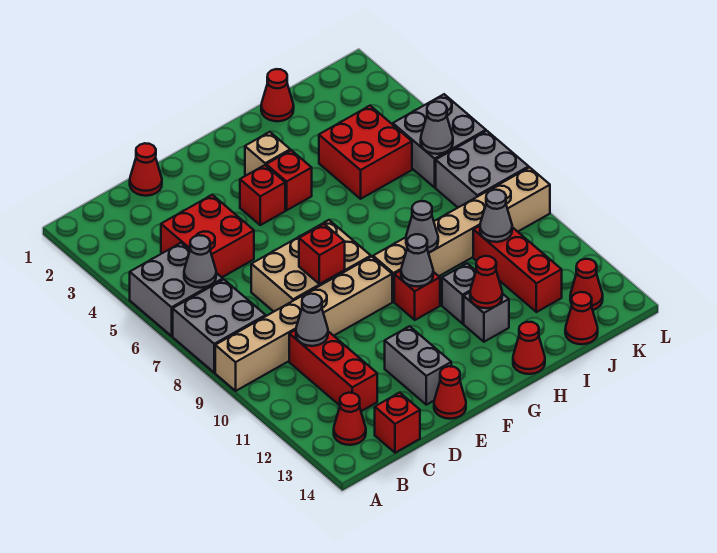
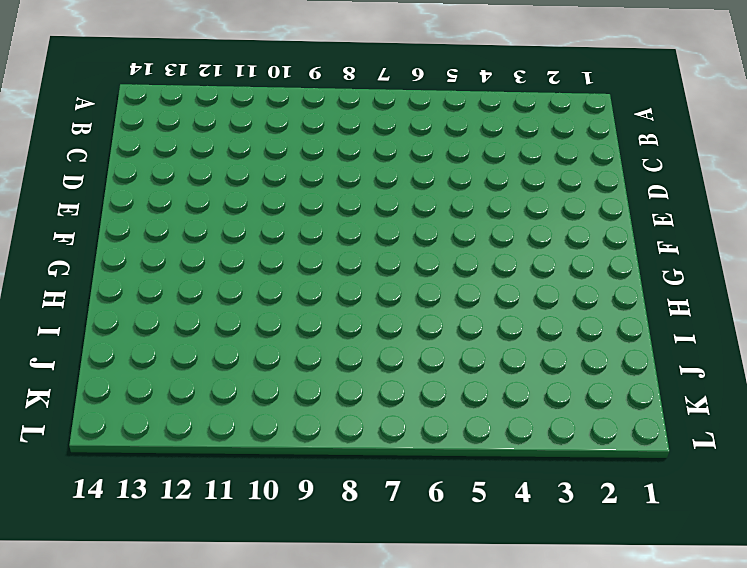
none -> grey brick A5:B6 level 1
none -> grey brick A7:B8 level 1
none -> tan brick A9:F9 level 1
none -> red cone B13 level 1

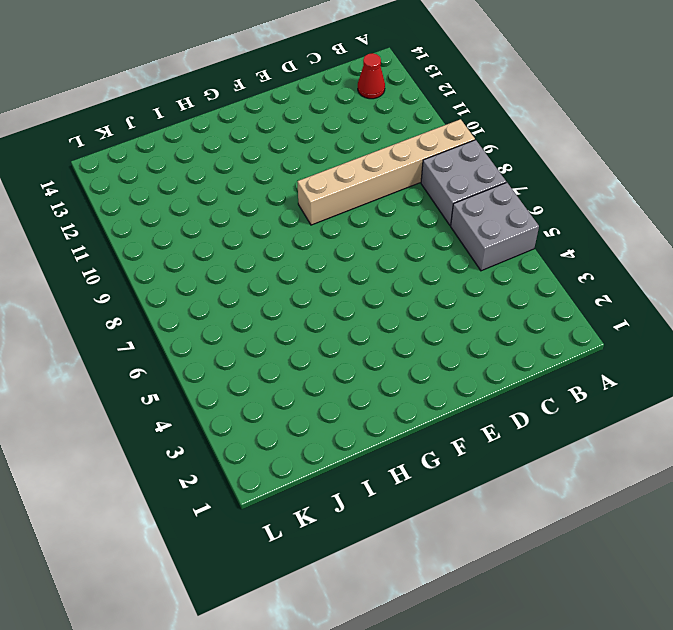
none -> red brick C4:D5 level 1
none -> red brick C10:C12 level 1
none -> red brick C14 level 1
none -> red cone D1 level 1

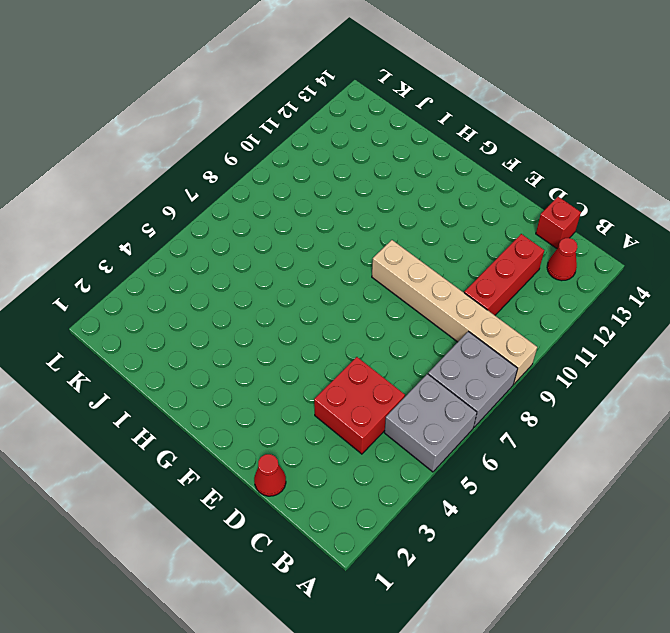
none -> tan brick D7:F8 level 1
none -> grey brick E12:E13 level 1
none -> red cone E14 level 1
none -> red brick F4 level 1

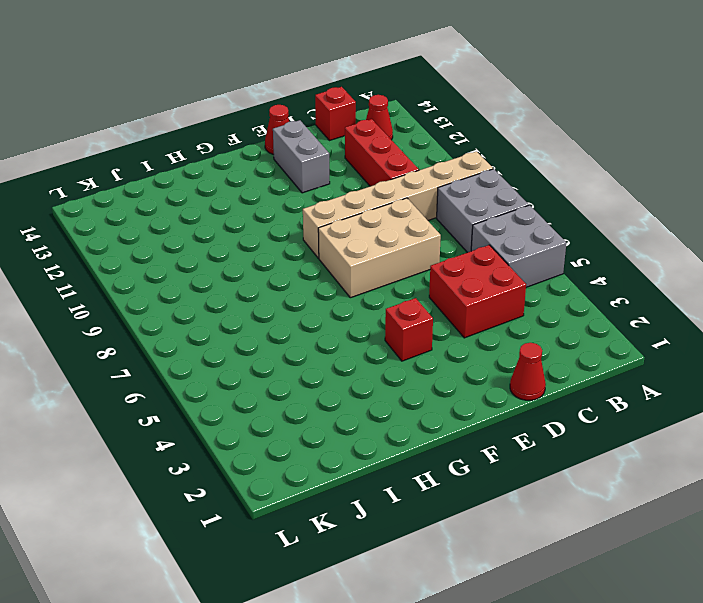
none -> tan brick G3 level 1
none -> red brick G4 level 1
none -> tan brick G9:L9 level 1
none -> red brick G10 level 1

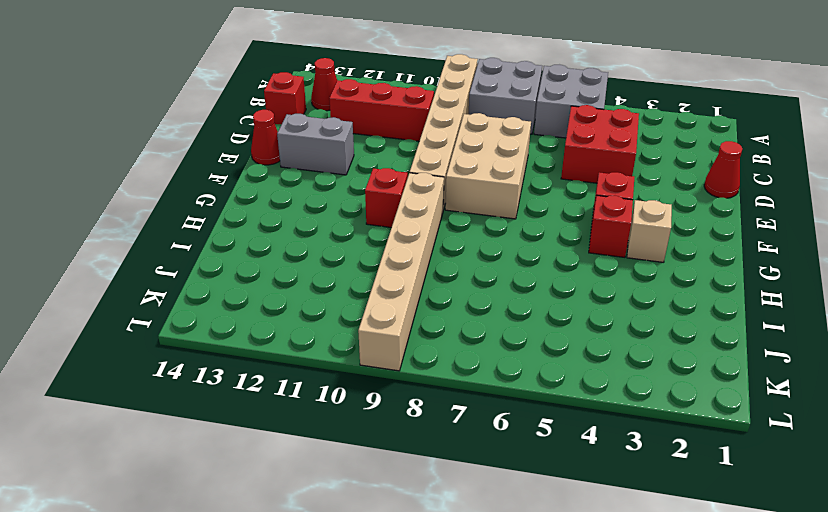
none -> grey brick H11 level 1
none -> grey brick H12 level 1
none -> red cone H14 level 1
none -> red cone I1 level 1

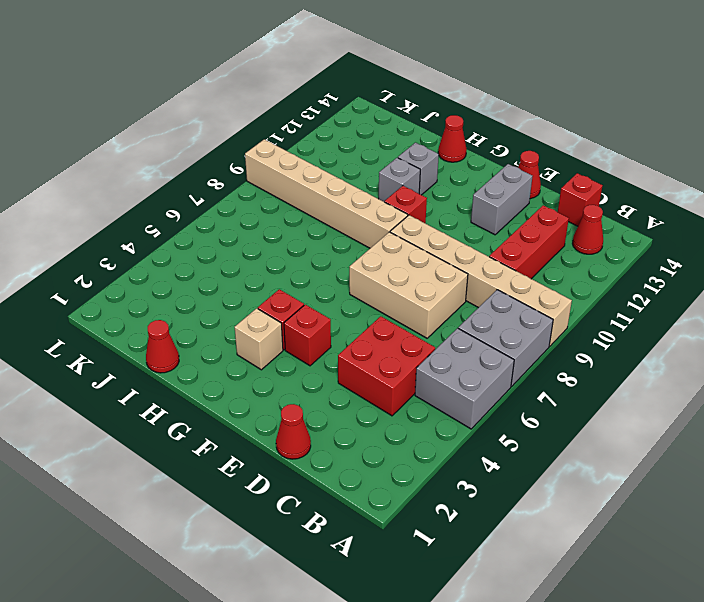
none -> red brick I4:J5 level 1
none -> red brick J10:J12 level 1
none -> red cone J14 level 1
none -> grey brick K5:L6 level 1

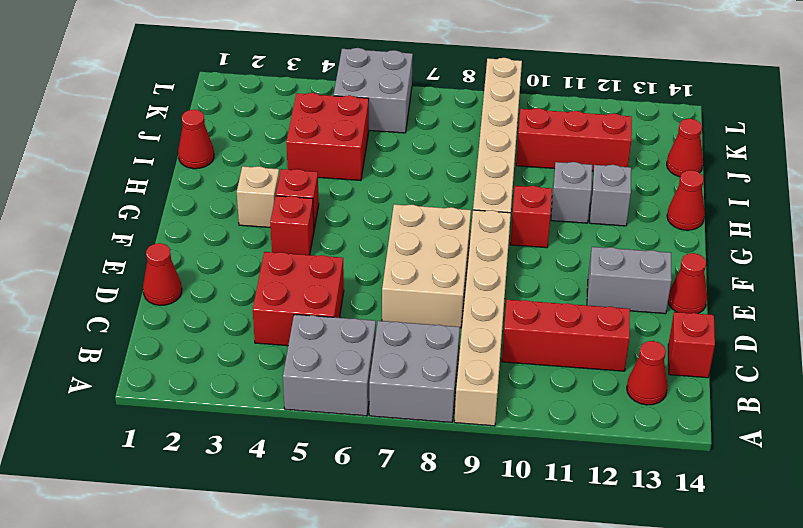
none -> grey brick K7:L8 level 1
none -> red cone K13 level 1
none -> grey cone B6 level 2
none -> grey cone C10 level 2

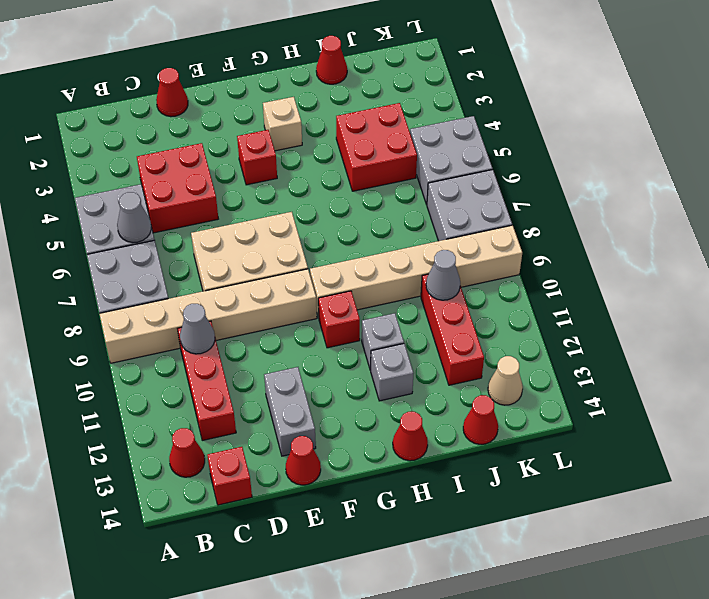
tan cone K13 level 1 -> red cone K13 level 1
none -> red brick G4 level 1
none -> red brick E8 level 2
none -> grey cone G10 level 2
none -> grey cone H9 level 2

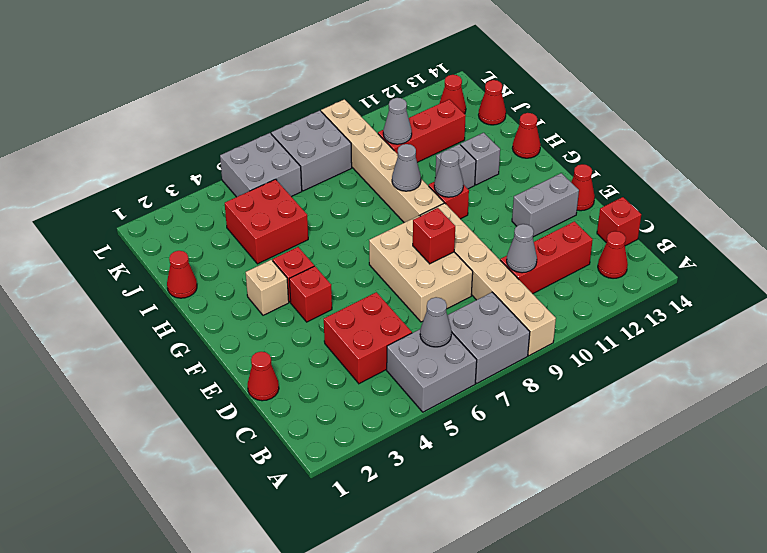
none -> red cone H12 level 2
none -> grey cone K6 level 2

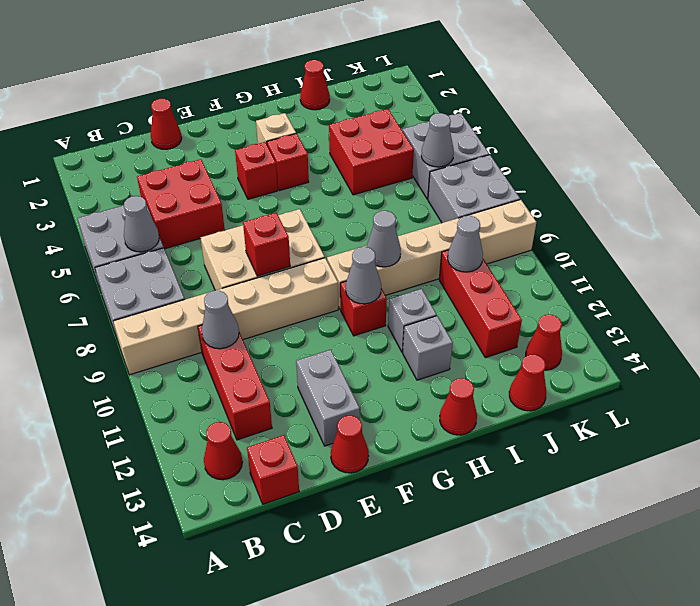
none -> red cone H12 level 2

